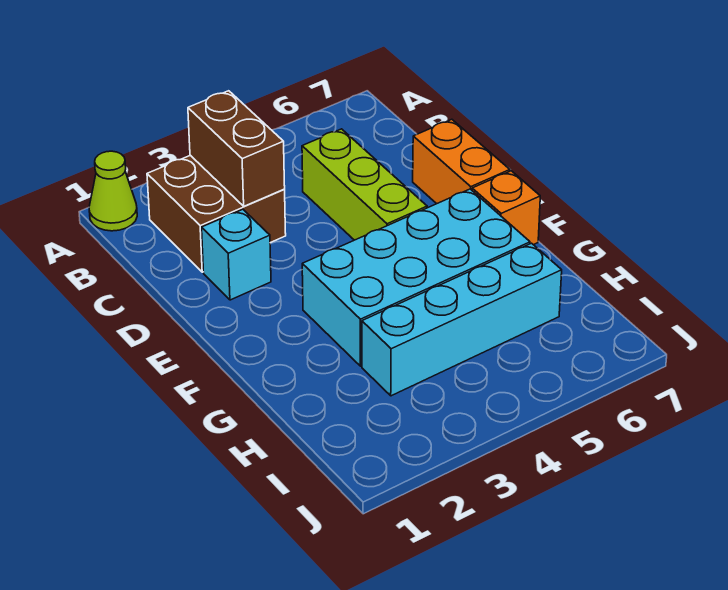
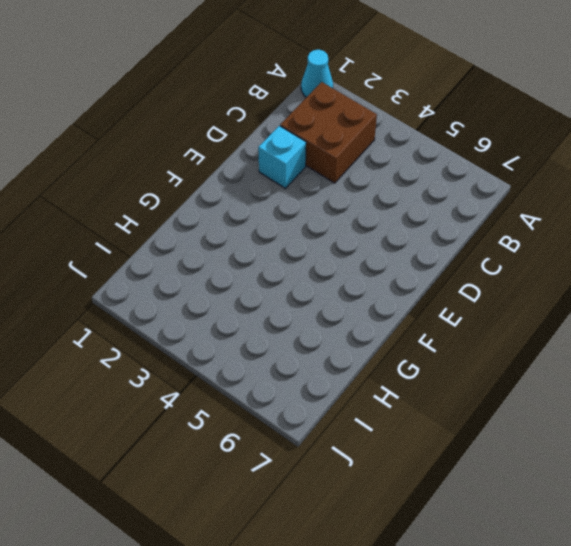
cyan cone A1 level 1 -> lime cone A1 level 1
none -> lime brick C5:E5 level 1
none -> orange brick D7:E7 level 1

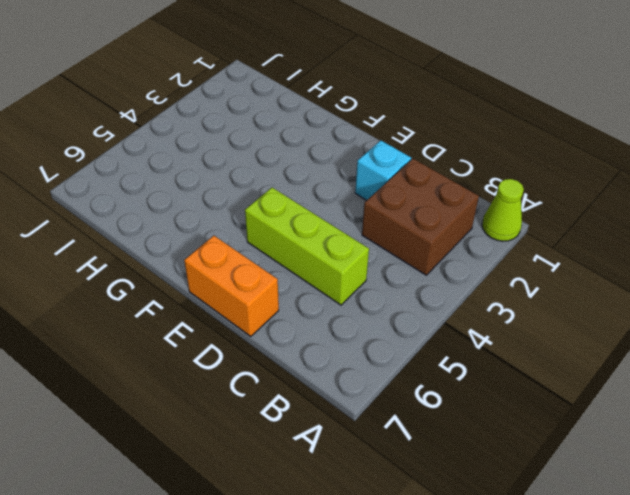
none -> cyan brick F3:G6 level 1
none -> orange brick F7 level 1

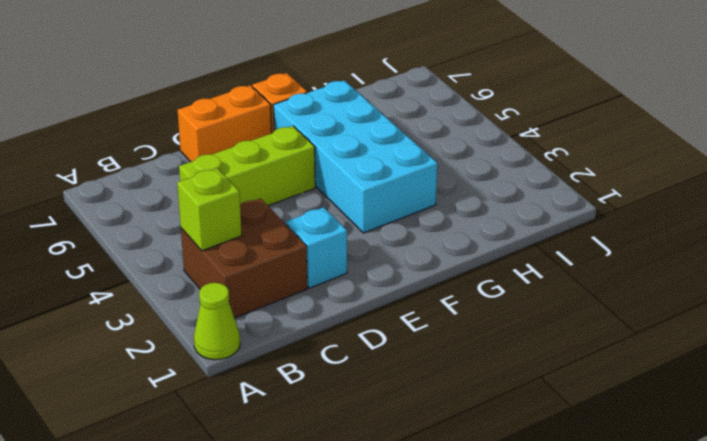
lime brick B3 level 2 -> brown brick B3:C3 level 2
none -> cyan brick H3:H6 level 1

